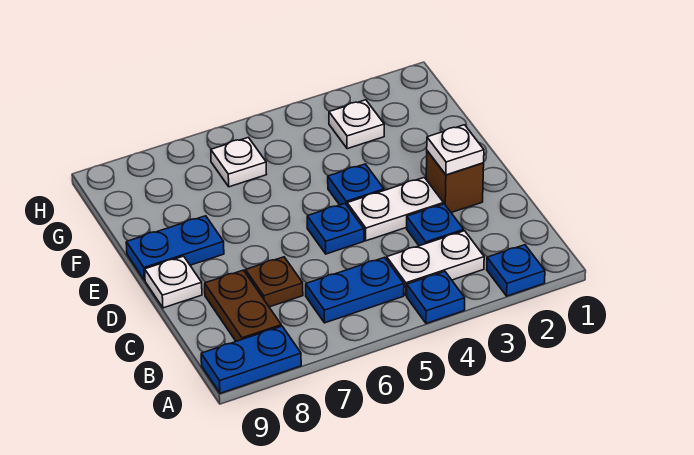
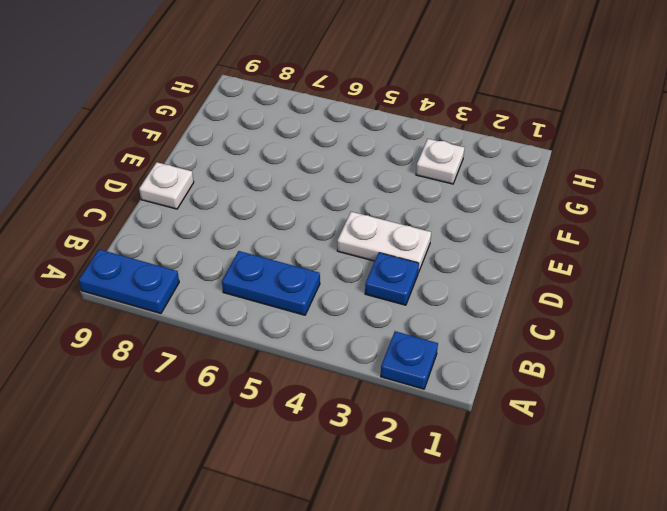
none -> blue plate A4 level 1
none -> white plate B3:B4 level 1
none -> brown plate B8:C8 level 1

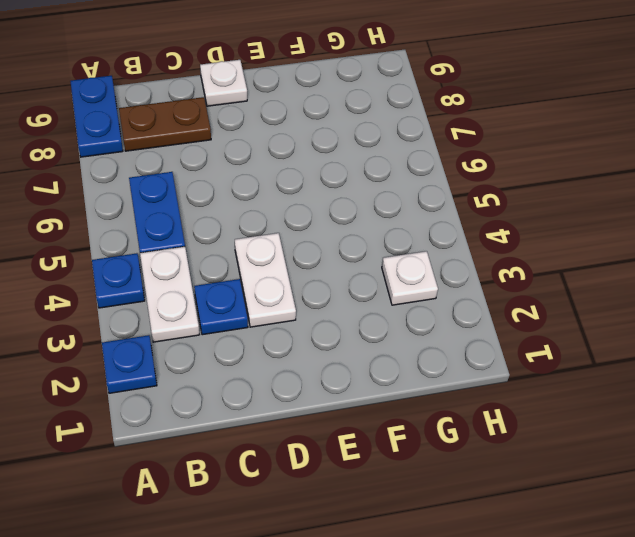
none -> brown plate C7 level 1
none -> brown brick D2 level 1
none -> blue plate D5 level 1

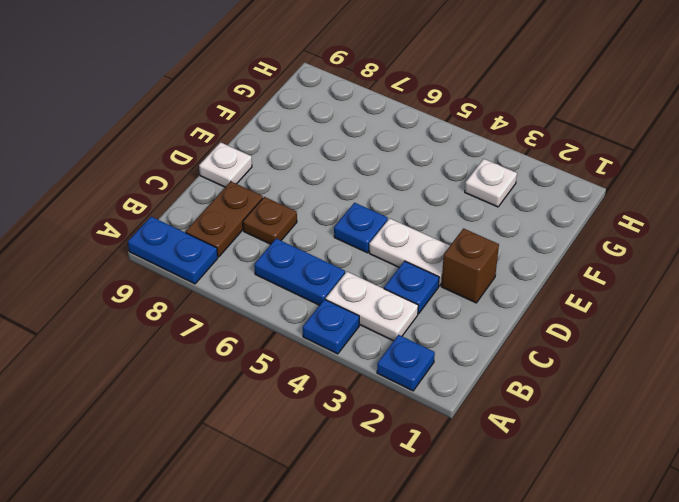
none -> blue plate E4 level 1
none -> blue plate E8:E9 level 1
none -> white plate G6 level 1

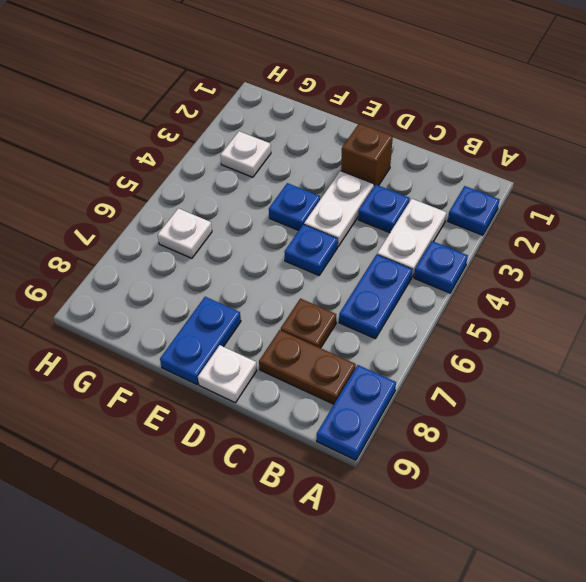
none -> white plate D2 level 2

